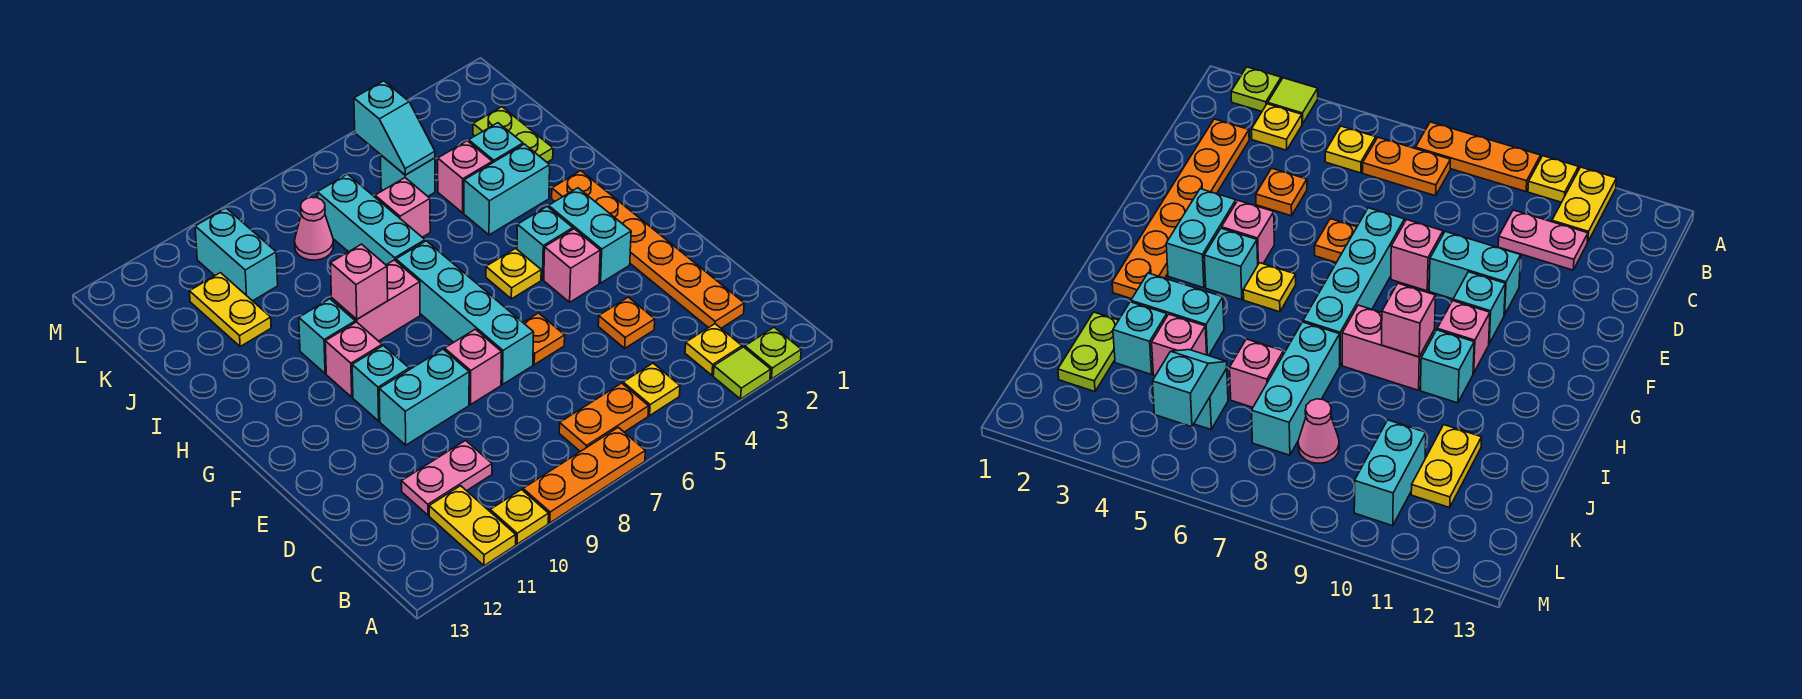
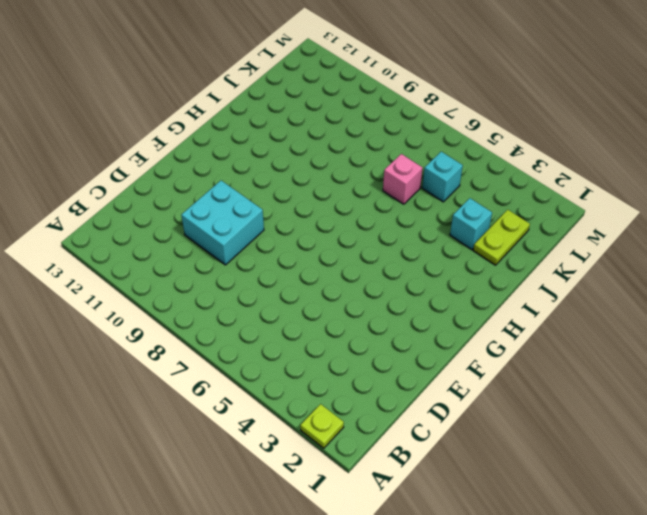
cyan brick D9:E10 level 1 -> cyan brick E9:E10 level 1
none -> lime tile A3 level 1
none -> orange plate A7:A9 level 1
none -> yellow plate A10 level 1
none -> yellow plate A11:B11 level 1

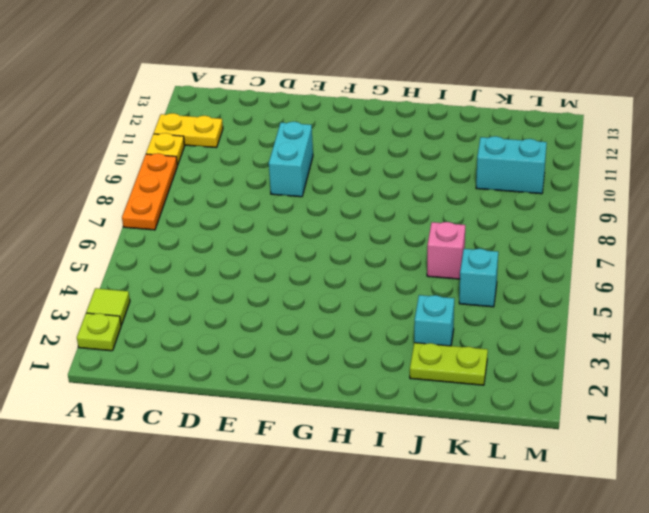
none -> yellow plate B3 level 1
none -> yellow plate B5 level 1
none -> orange plate B6:B7 level 1
none -> orange plate C2:H2 level 1

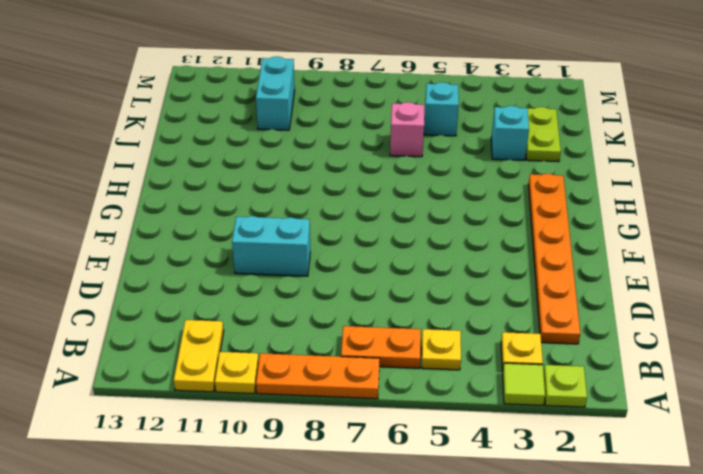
none -> pink plate C10:C11 level 1
none -> orange plate D4 level 1
none -> orange plate E6 level 1
none -> cyan brick E7:H7 level 1

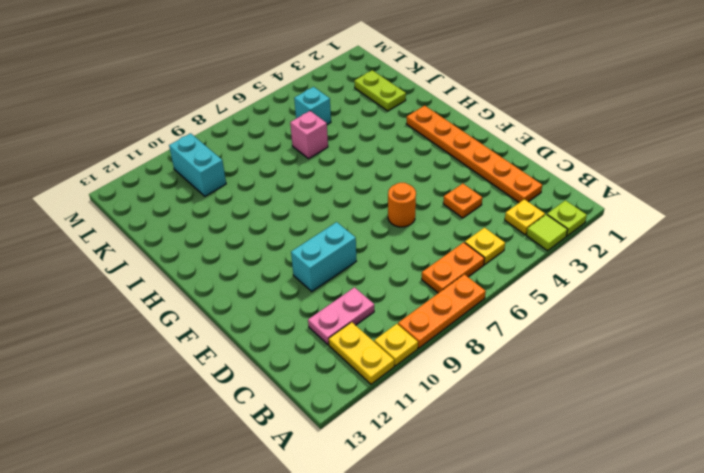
orange round brick E6 level 1 -> orange plate E6 level 1
none -> cyan brick E7:H7 level 1
none -> pink brick E8 level 1
none -> cyan brick F3:G3 level 1
none -> pink brick F4 level 1

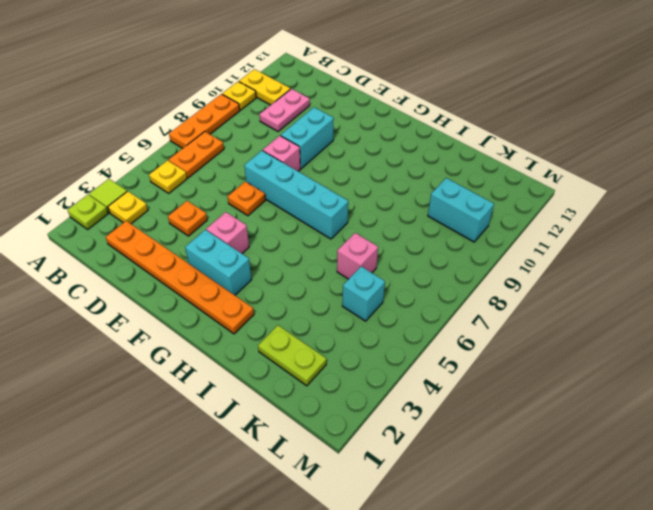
none -> cyan brick F10 level 1
none -> cyan brick G4 level 1
none -> yellow plate G5 level 1
none -> pink brick G10 level 1

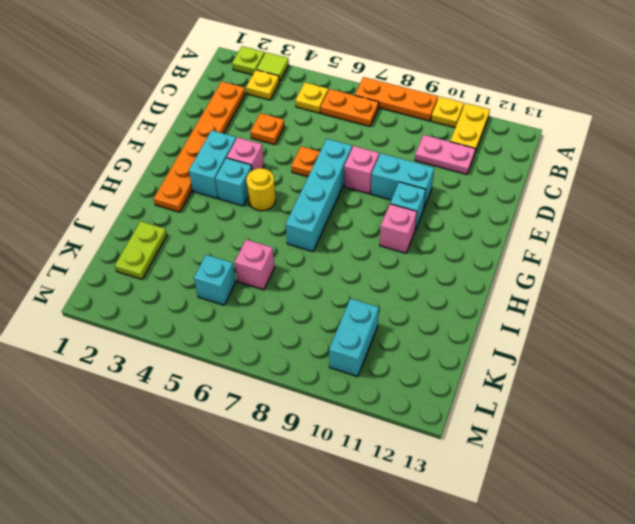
yellow round brick G5 level 1 -> yellow plate G5 level 1
none -> pink brick H8:H9 level 1
none -> cyan brick H10 level 1
none -> cyan brick I3:I4 level 1
none -> cyan brick I7:K7 level 1

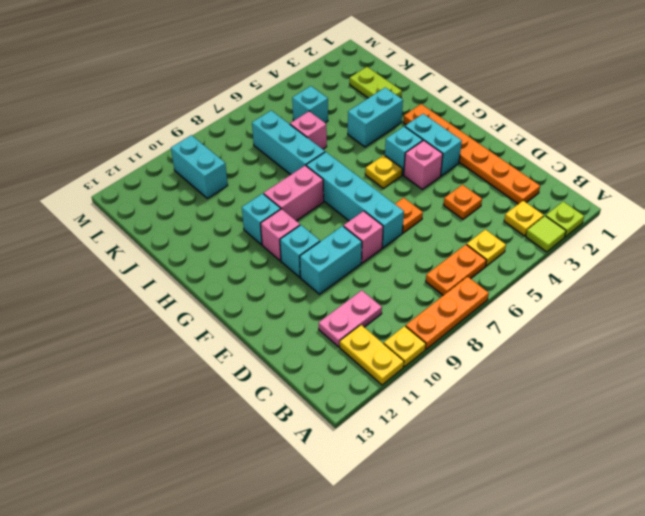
none -> cyan brick J3 level 1
none -> pink brick J4 level 1
none -> yellow plate J11:K11 level 1
none -> pink cone K8 level 1

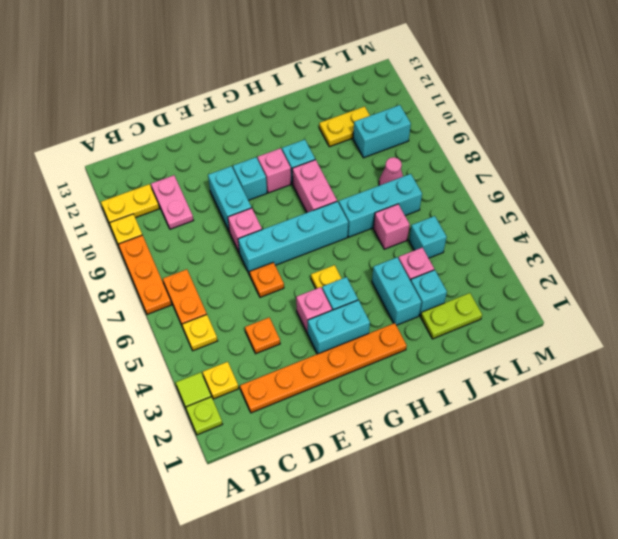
none -> pink brick H9 level 2
none -> cyan slope K5:L5 level 2 top L

